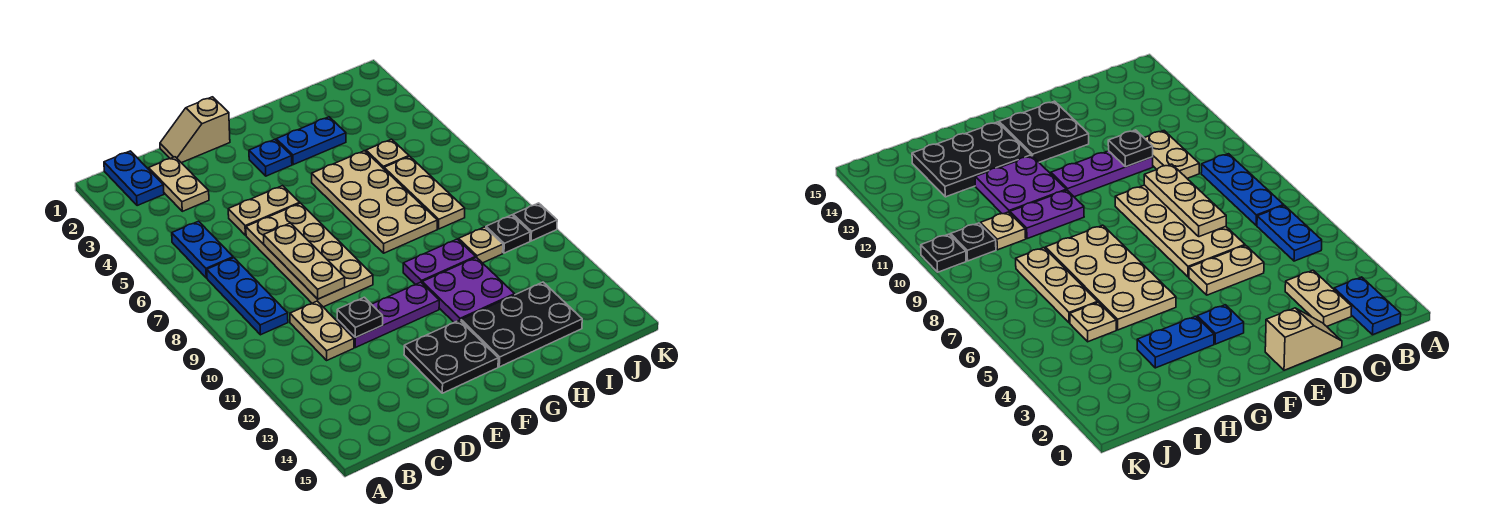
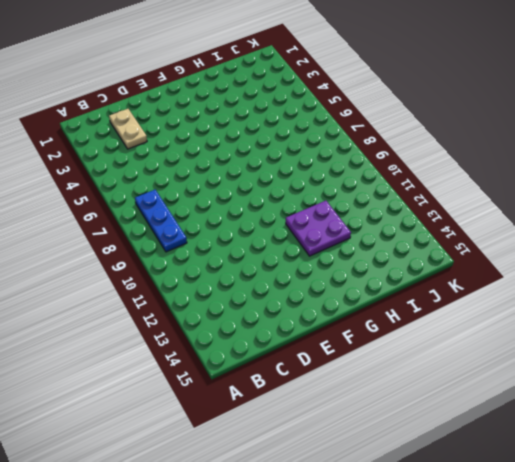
none -> blue plate B1:B2 level 1
none -> blue plate B5:B6 level 1
none -> tan plate C10:C11 level 1

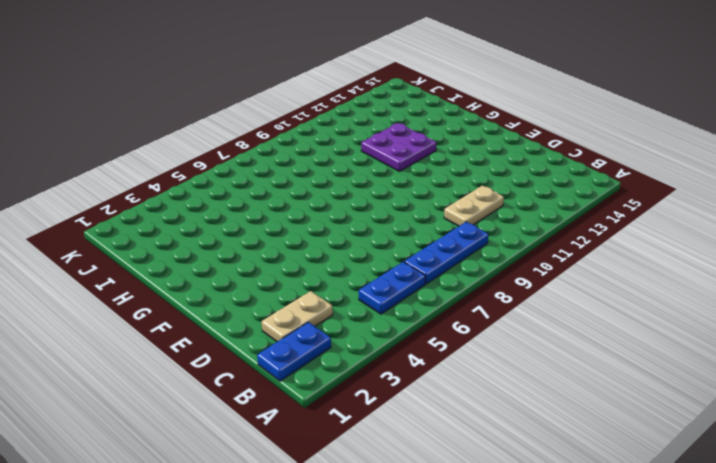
none -> tan slope D1:E1 level 1 top E
none -> tan plate D5:E5 level 1
none -> tan plate D6:E9 level 1

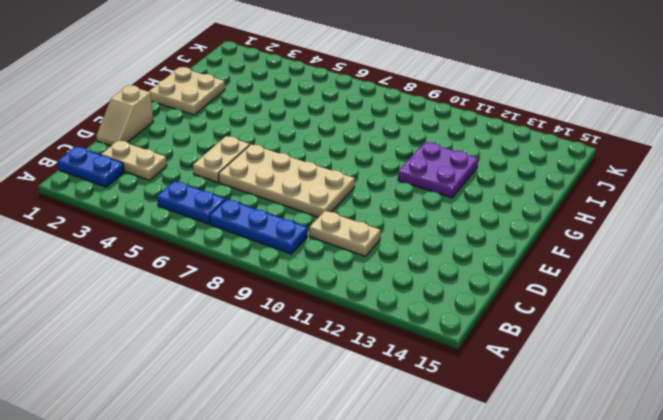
tan plate G1:H2 level 1 -> none
none -> purple plate D11:F11 level 1
none -> black plate E13:F14 level 1
none -> blue plate F3 level 1

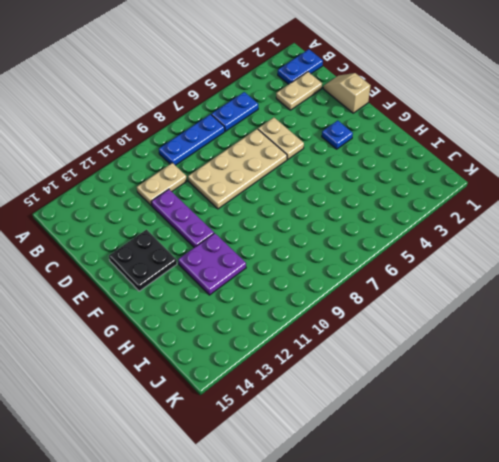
none -> blue plate G3:H3 level 1
none -> tan plate G5:H8 level 1
none -> purple plate G10:H10 level 1

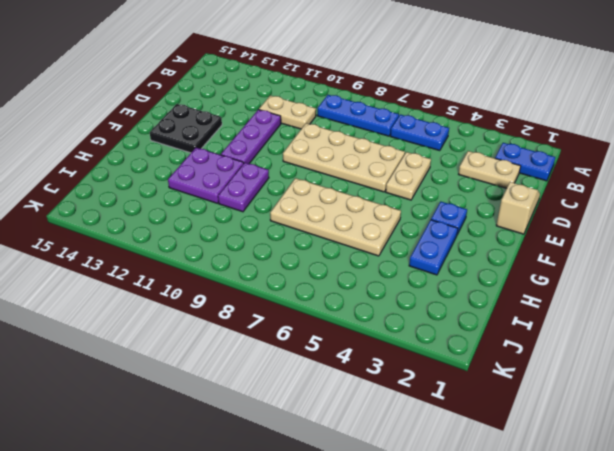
none -> black plate G13:I14 level 1
none -> tan plate I5 level 1
none -> tan plate I6:I8 level 1

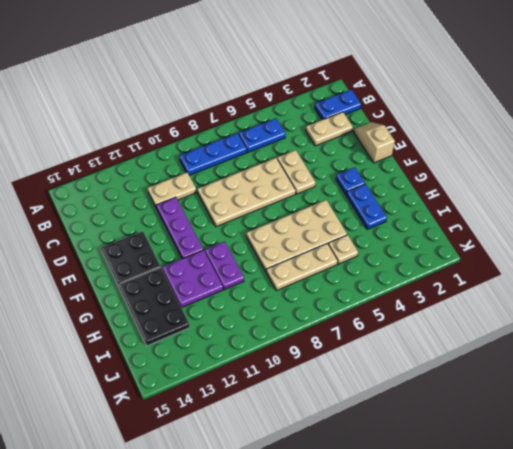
none -> tan plate I10 level 1
none -> black plate J10 level 1
none -> black plate K10 level 1

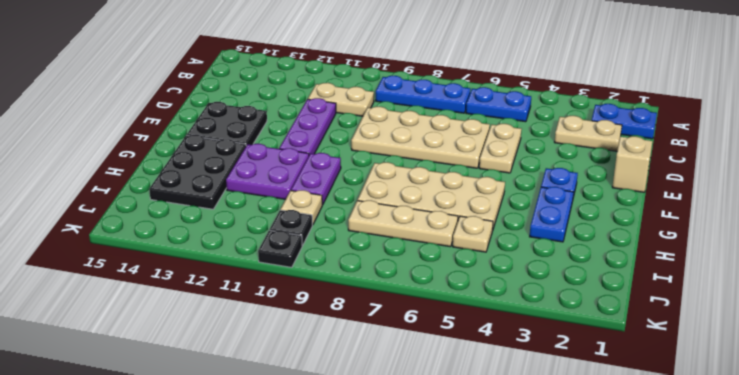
none -> tan plate D7:D9 level 2
none -> black plate D11 level 2

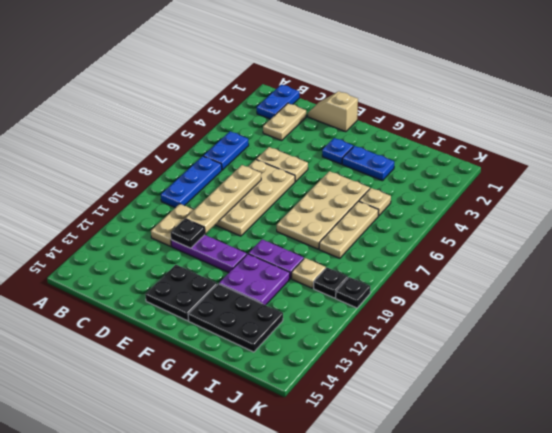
tan plate D7:D10 level 2 -> tan plate D7:D9 level 2

